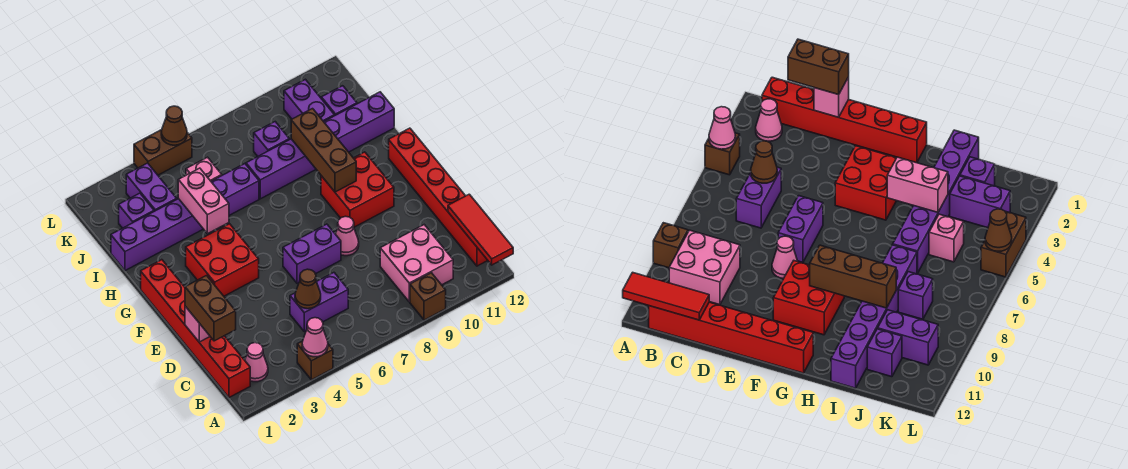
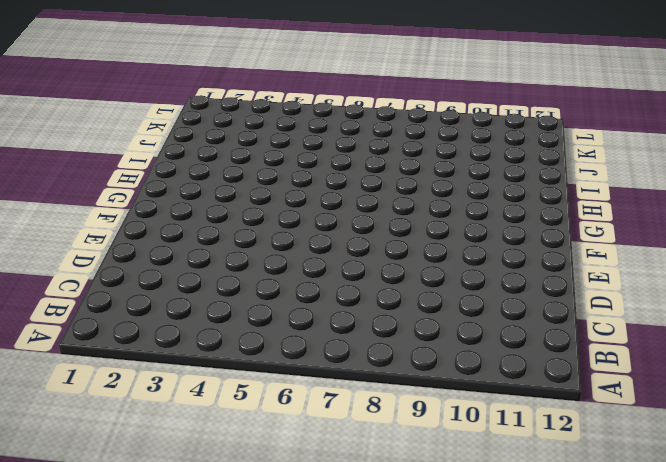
none -> brown brick A4 level 1
none -> brown brick A9 level 1
none -> red brick B1:G1 level 1

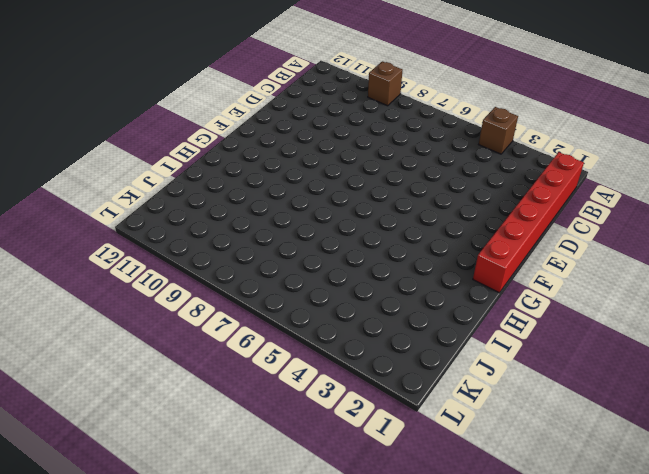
none -> pink cone B2 level 1
none -> pink brick B9:C10 level 1
none -> red brick B12:G12 level 1

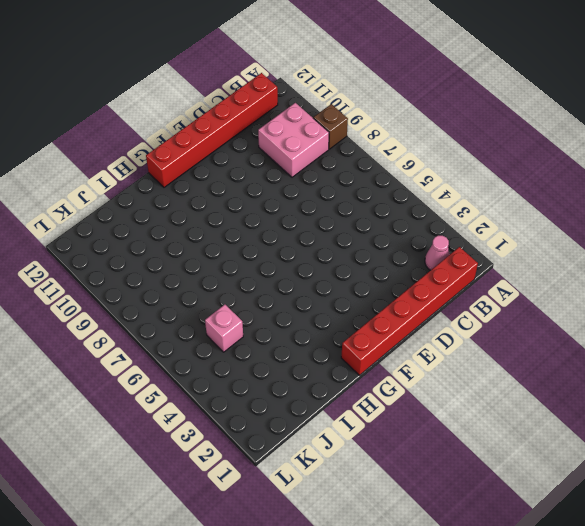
none -> brown brick A4 level 1
none -> purple brick C5:C6 level 1
none -> purple brick E6:E7 level 1

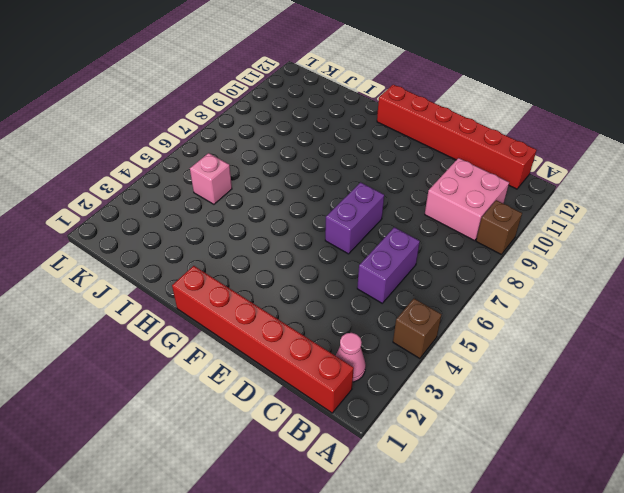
none -> pink cone E8 level 1
none -> red brick F3:G4 level 1
none -> red brick F9:G10 level 1

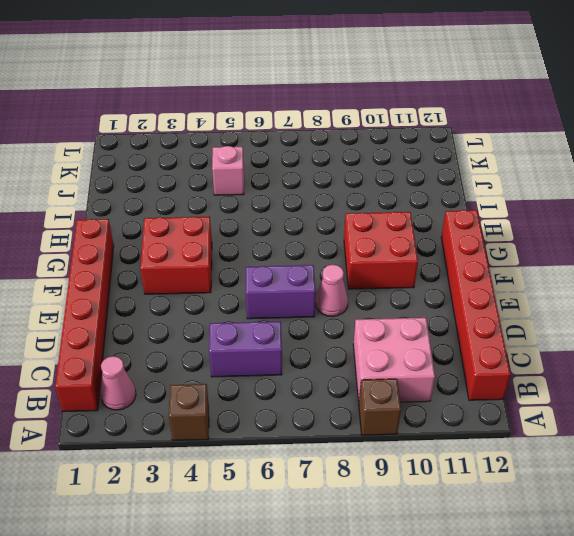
none -> purple brick I1:I6 level 1
none -> purple brick I7:I12 level 1
none -> purple brick J2 level 1

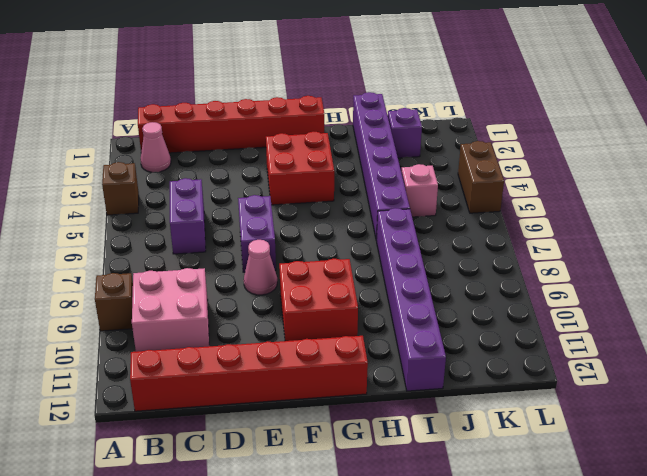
none -> purple brick J3:K3 level 1
none -> purple brick J8 level 1
none -> purple brick J10:K10 level 1

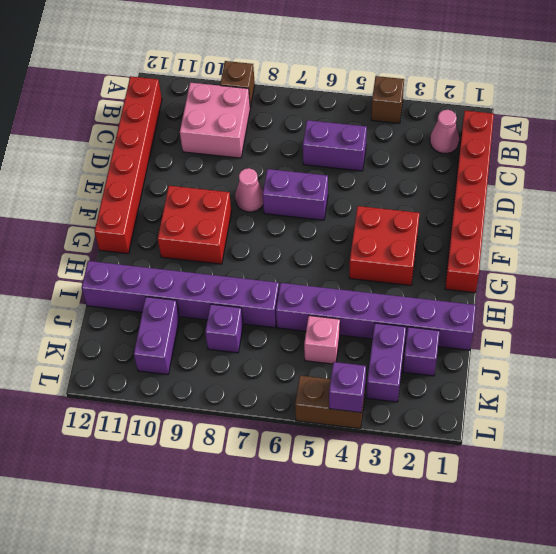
purple brick L4 level 2 -> purple brick J11 level 1
none -> pink cone A4 level 2
none -> red tile A12:C12 level 2
none -> brown cone C5 level 2

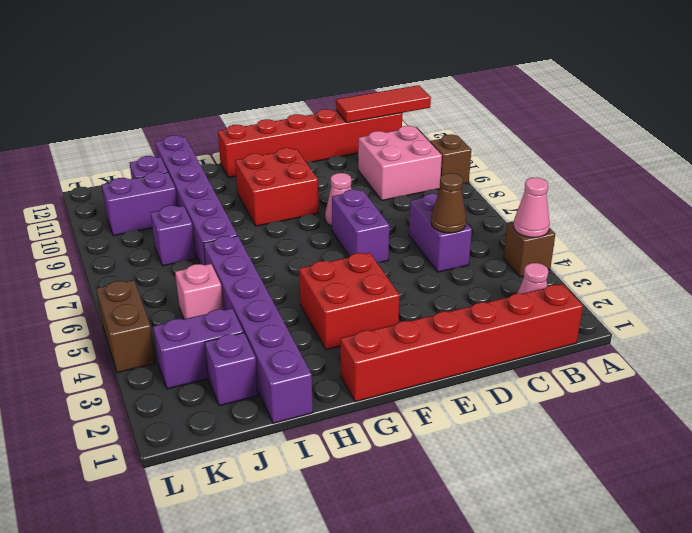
none -> pink brick D1 level 2
none -> brown brick G9:I9 level 2
none -> pink brick H4:I4 level 2

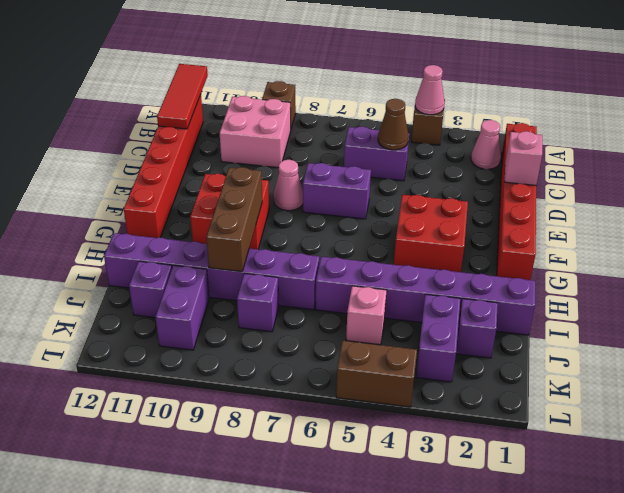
none -> pink brick H4:I4 level 2
none -> brown cone L5 level 2
none -> brown brick C1:D1 level 3

